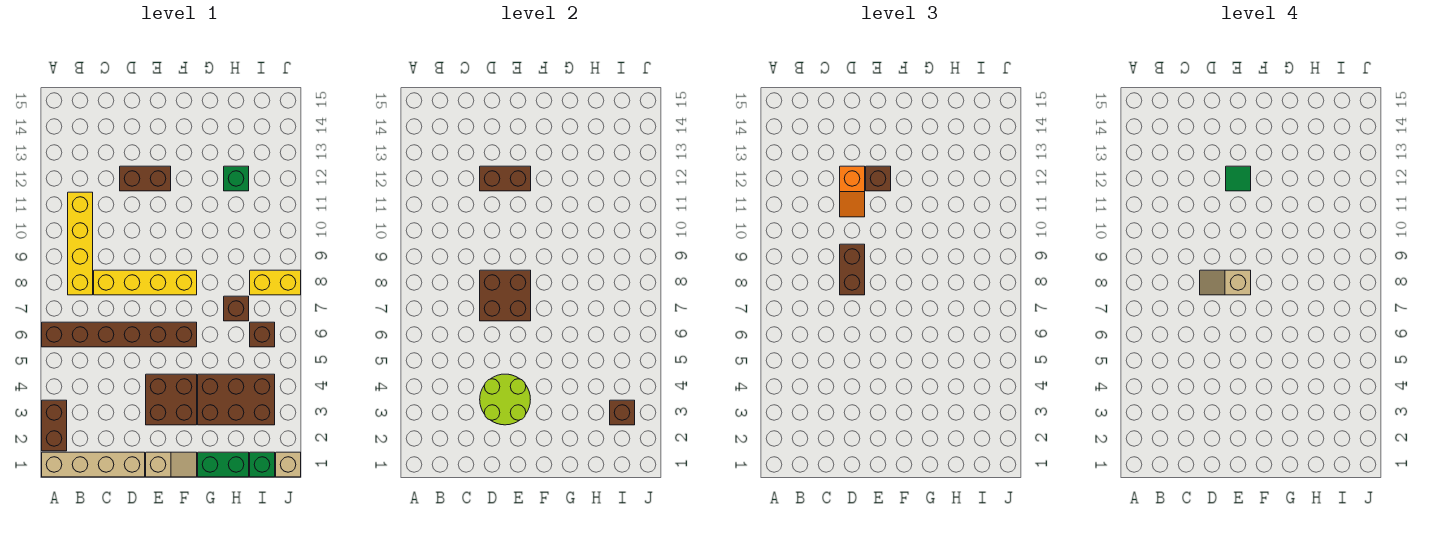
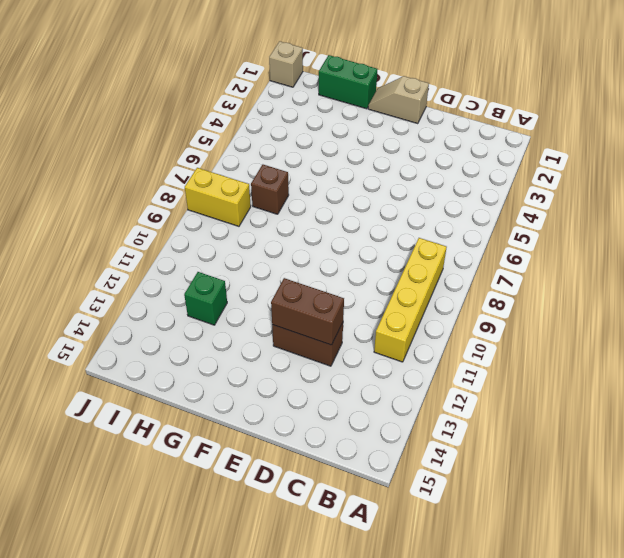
none -> tan brick A1:D1 level 1
none -> brown brick A2:A3 level 1
none -> brown brick A6:F6 level 1

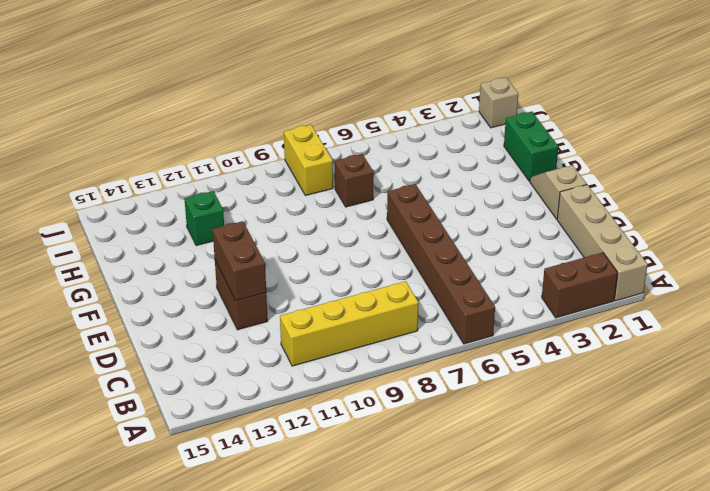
none -> yellow brick C8:F8 level 1
none -> brown brick E3:F4 level 1
none -> brown brick G3:I4 level 1

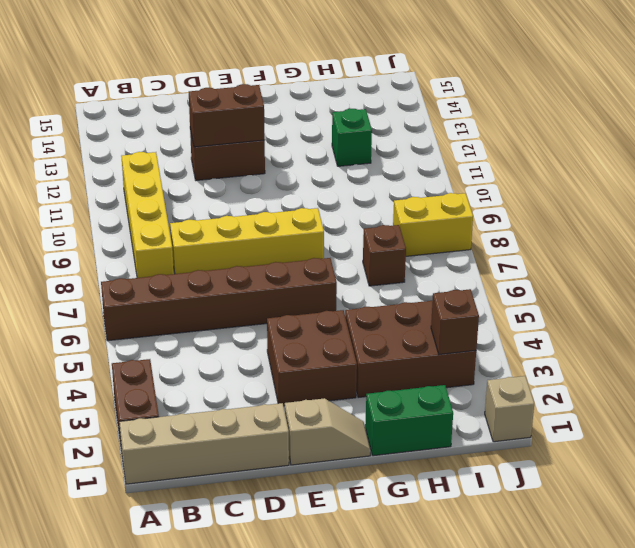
none -> green brick I1 level 1
none -> brown brick I6 level 1
none -> lime round brick D3:E4 level 2

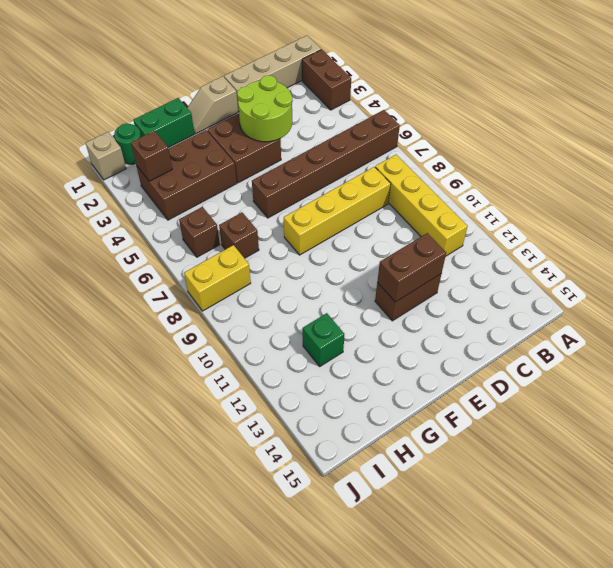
green round brick I1 level 1 -> green brick I1 level 1
none -> brown brick D7:E8 level 2
none -> brown brick D8:D9 level 3
none -> orange slope D11:D12 level 3 top 12

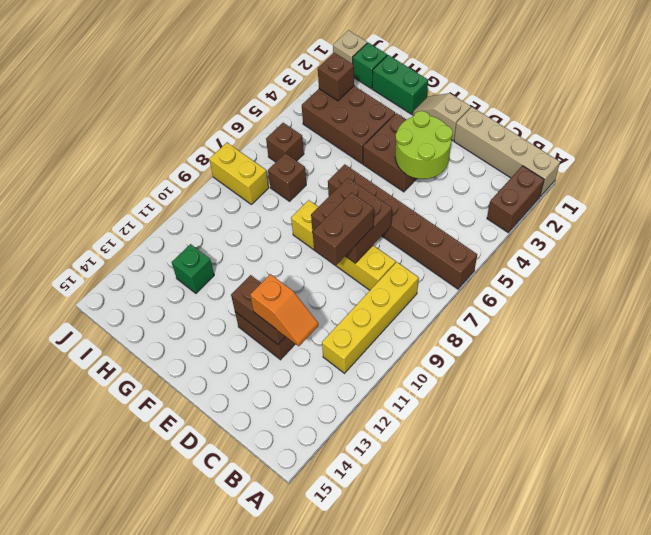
orange slope C12:D12 level 3 top D -> orange slope D11:D12 level 3 top 12
none -> brown brick E12 level 3
none -> tan slope D8:E8 level 4 top E
none -> green tile E12 level 4

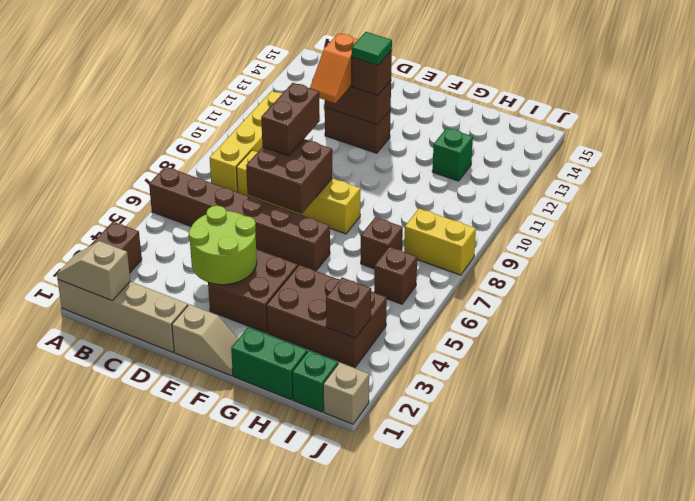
tan slope A1:B1 level 2 top B -> tan slope D8:E8 level 4 top E

